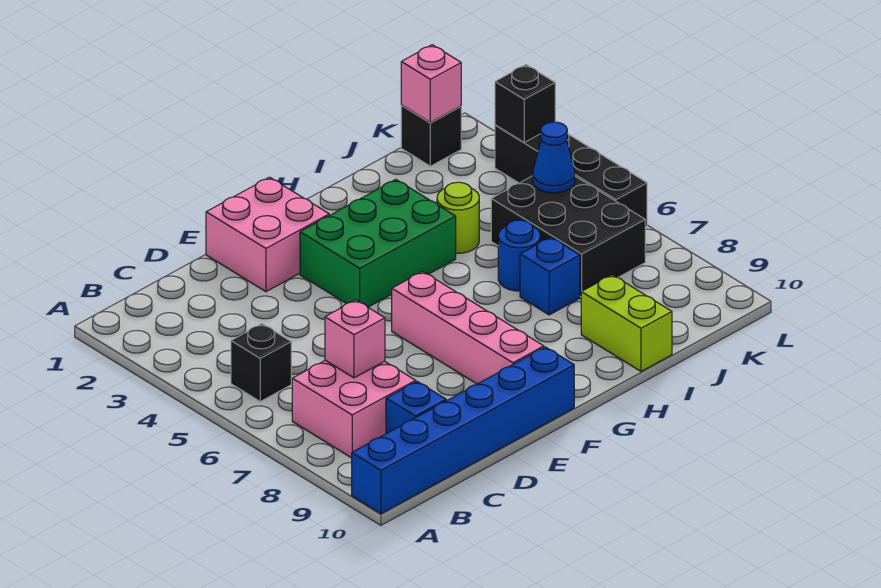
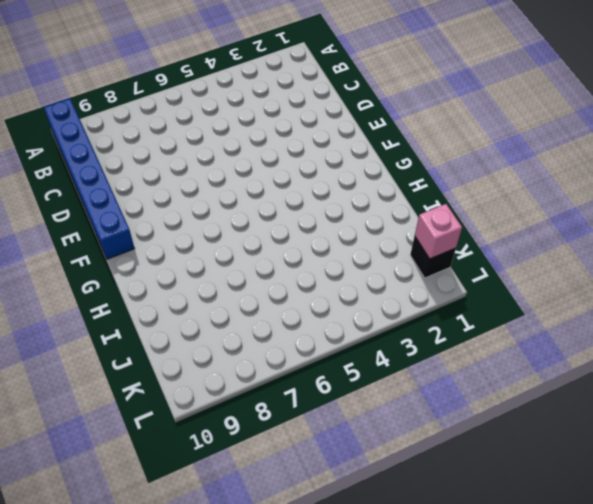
none -> black brick B5 level 1
none -> pink brick B7:C8 level 1
none -> blue brick C9 level 1

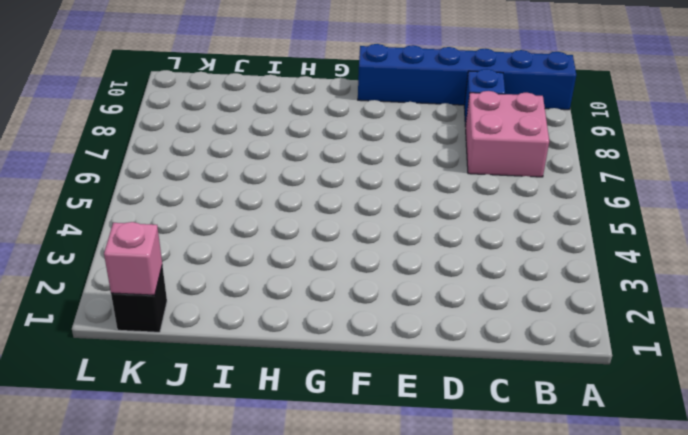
none -> black brick B5 level 1
none -> pink brick E1:F2 level 1
none -> green brick F3:H4 level 1

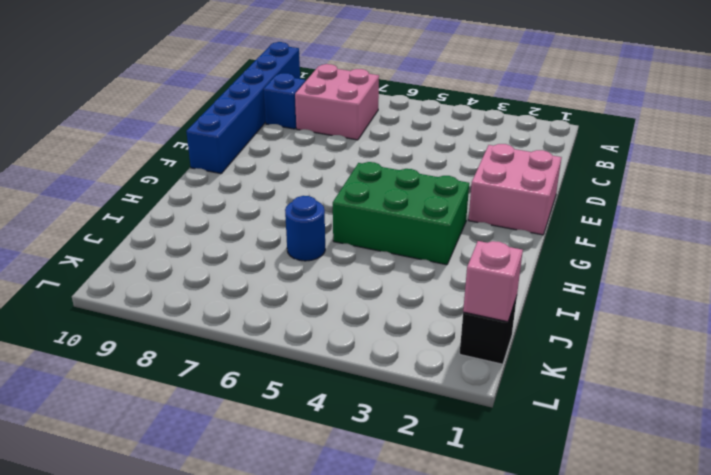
green brick G3:H5 level 1 -> green brick F3:H4 level 1
none -> black brick B5 level 1
none -> pink brick F6:F9 level 1
none -> lime round brick I4 level 1

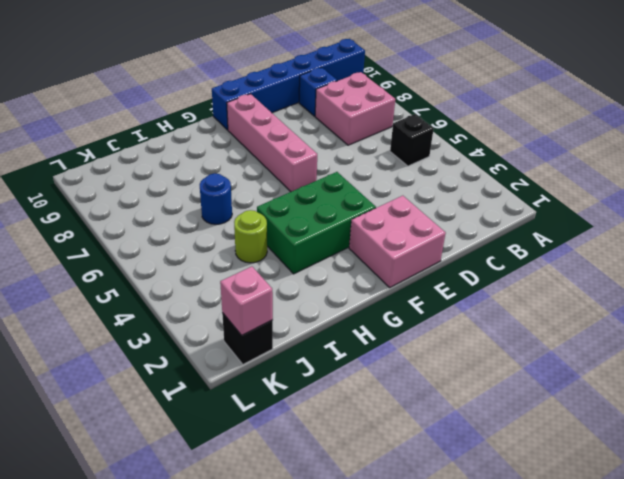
none -> blue brick I7 level 1
none -> lime brick I9:I10 level 1
none -> black brick J5:K7 level 1

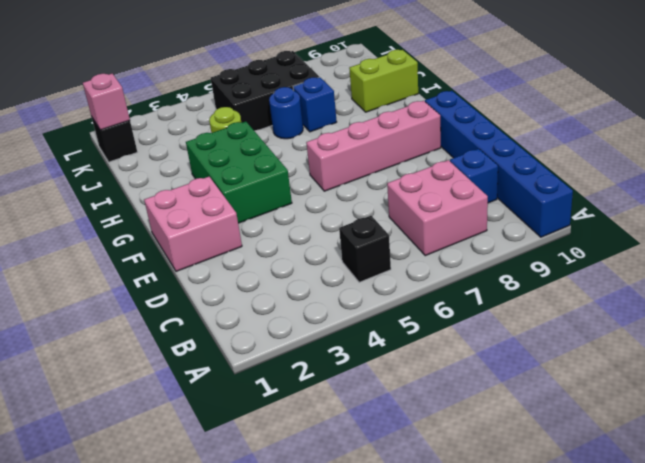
none -> black brick L3:L6 level 1
none -> pink brick C7 level 2
none -> blue cone K5 level 2

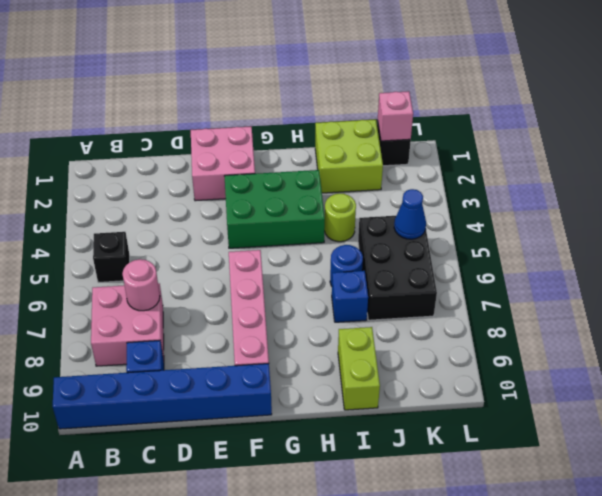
pink round brick C7 level 2 -> pink brick C7 level 2
lime brick I1:J2 level 1 -> none
none -> black brick L3:L6 level 1
none -> black brick L3 level 2

